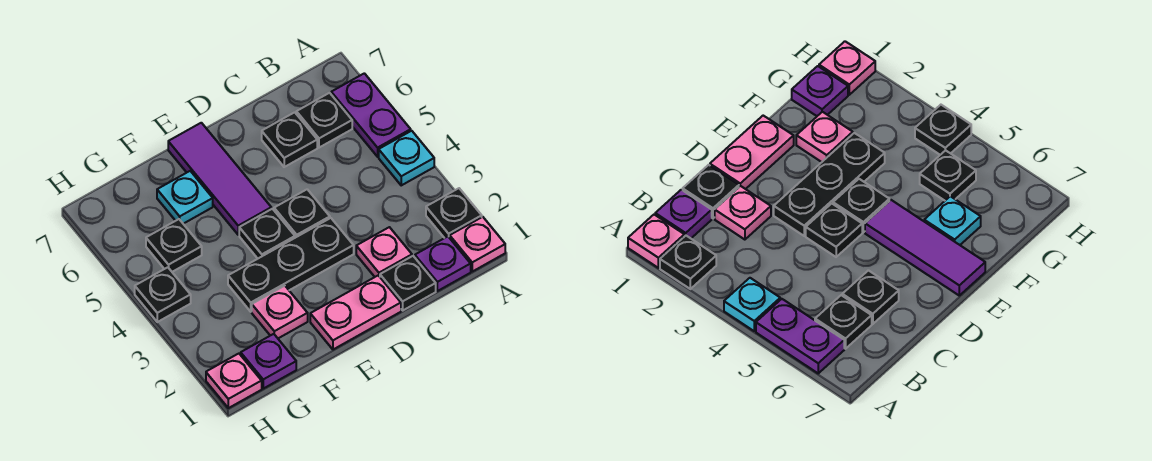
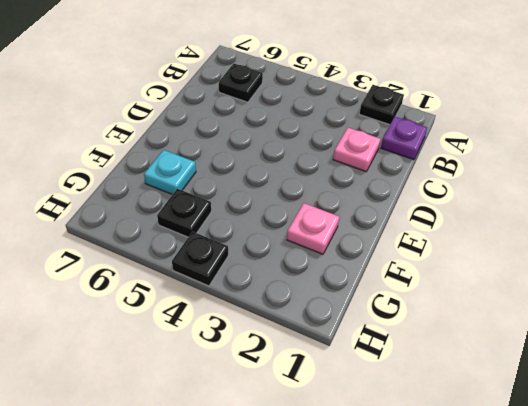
none -> pink plate A1 level 1
none -> cyan plate A4 level 1
none -> purple plate A5:A6 level 1

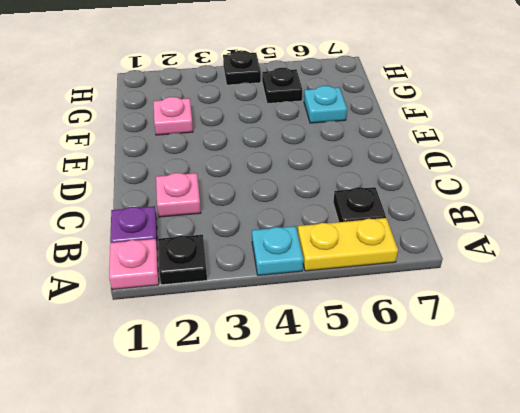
yellow plate A5:A6 level 1 -> purple plate A5:A6 level 1
none -> black plate C1 level 1
none -> black plate C6 level 1
none -> pink plate D1:E1 level 1

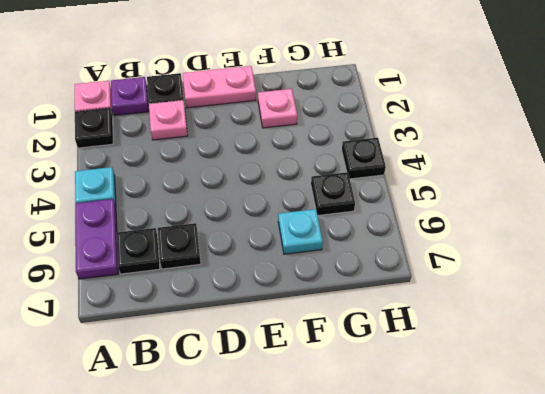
none -> black plate D3:F3 level 1
none -> black plate D4 level 1
none -> black plate E4 level 1

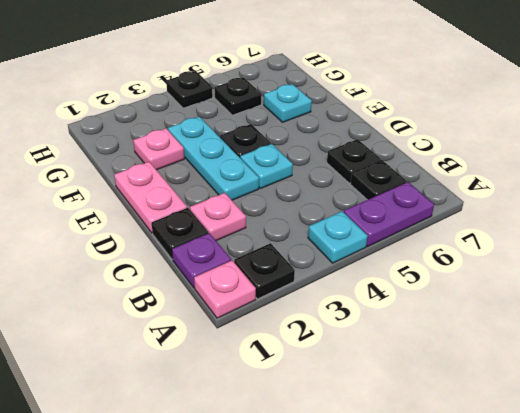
cyan plate D3:F3 level 1 -> black plate D3:F3 level 1
cyan plate D4 level 1 -> black plate D4 level 1
none -> purple tile E5:E7 level 1
none -> purple plate G1 level 1
none -> pink plate H1 level 1

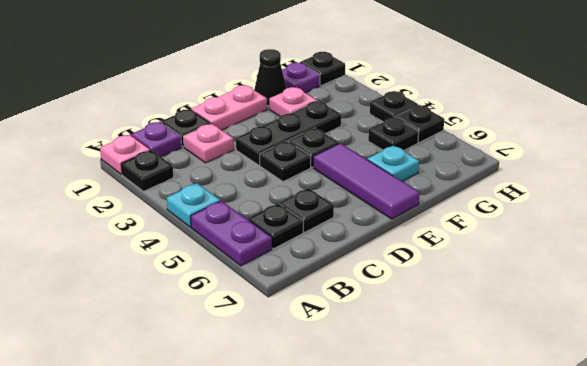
black cone F1 level 1 -> none
black plate H1 level 1 -> pink plate H1 level 1
black plate H5 level 1 -> none

